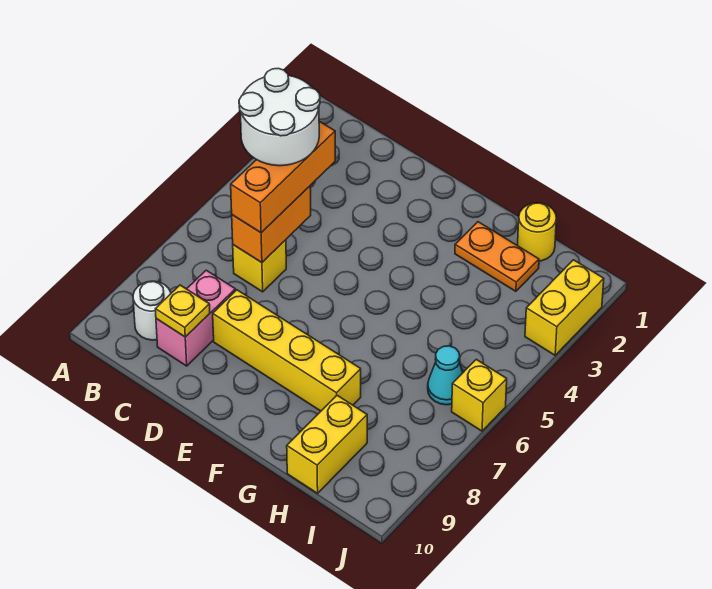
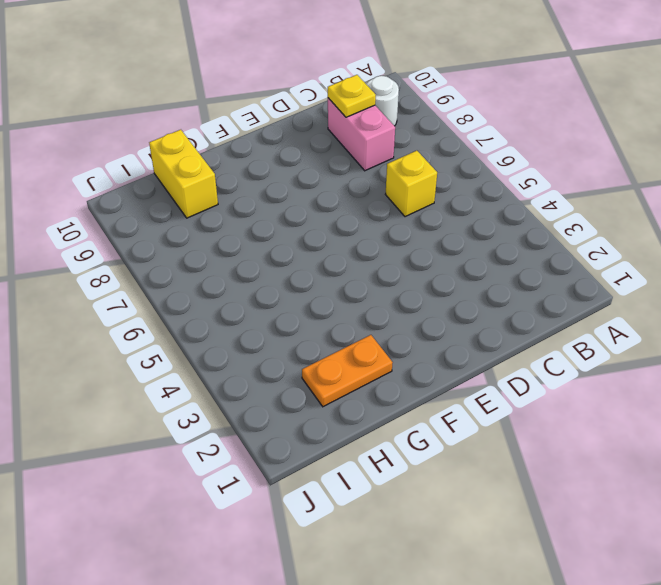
none -> yellow brick D8:G8 level 1
none -> yellow round brick H1 level 1
none -> cyan cone I6 level 1

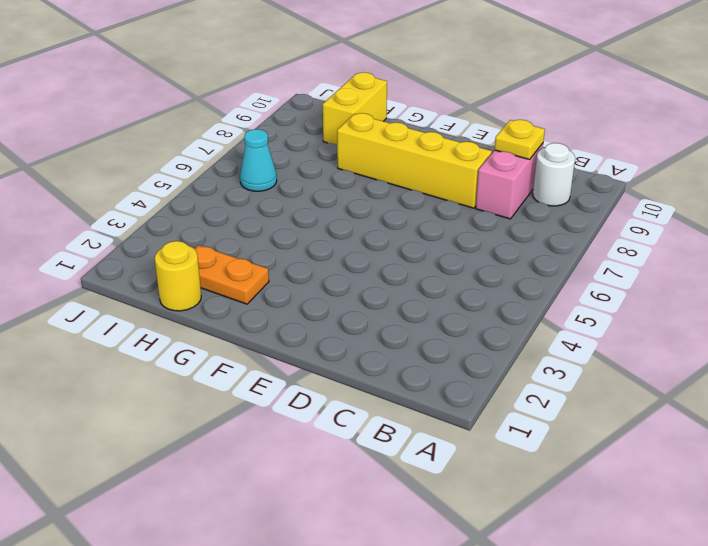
none -> yellow brick C6 level 1
none -> yellow brick J2:J3 level 1
none -> yellow brick J6 level 1

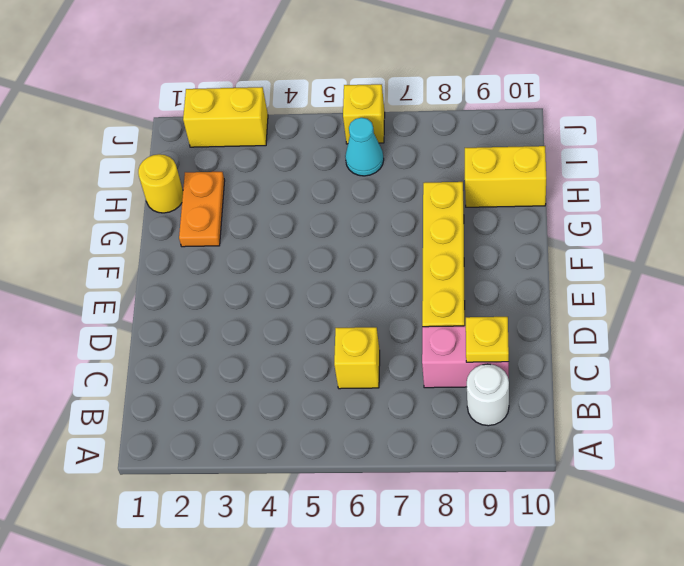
none -> orange brick C5:C6 level 2
none -> orange brick C4:C6 level 3
none -> white round brick B4:C5 level 4

